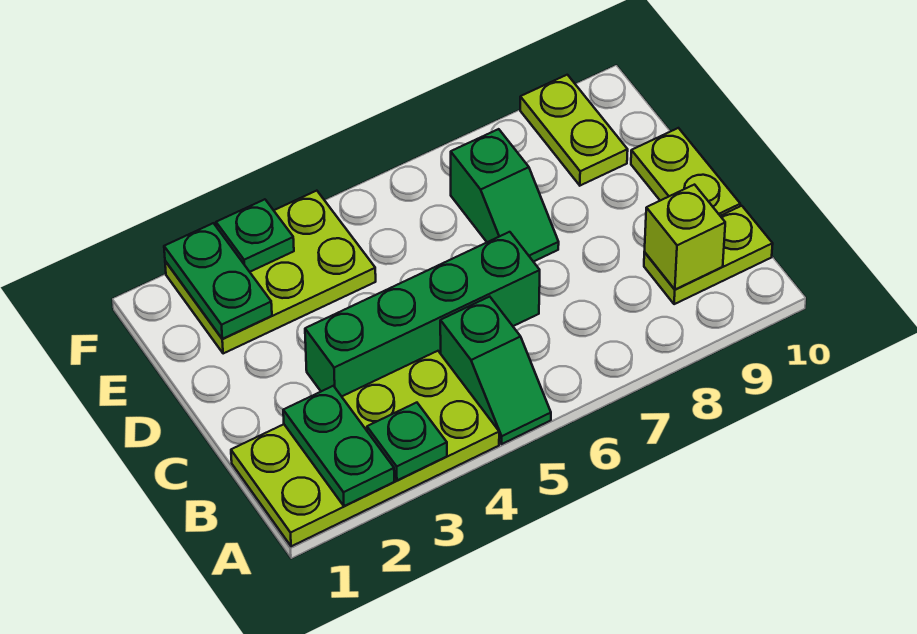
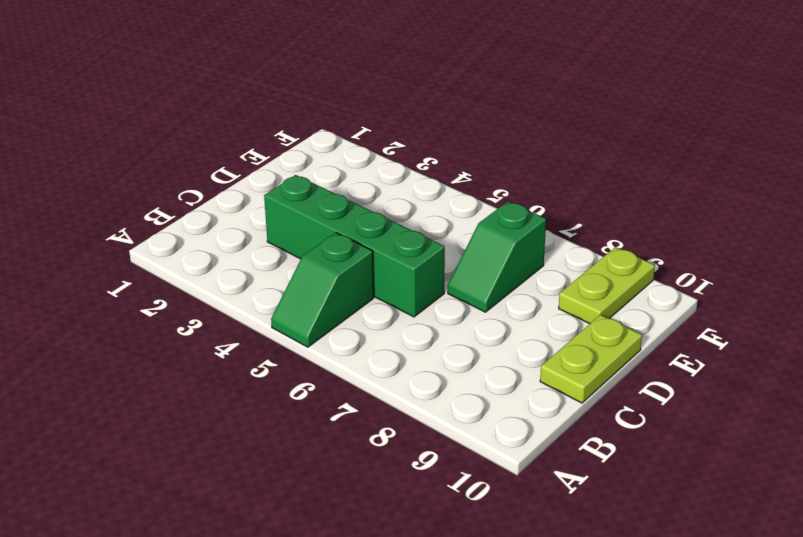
none -> lime plate A1:B4 level 1
none -> lime plate B9:B10 level 1
none -> lime plate E2:F4 level 1

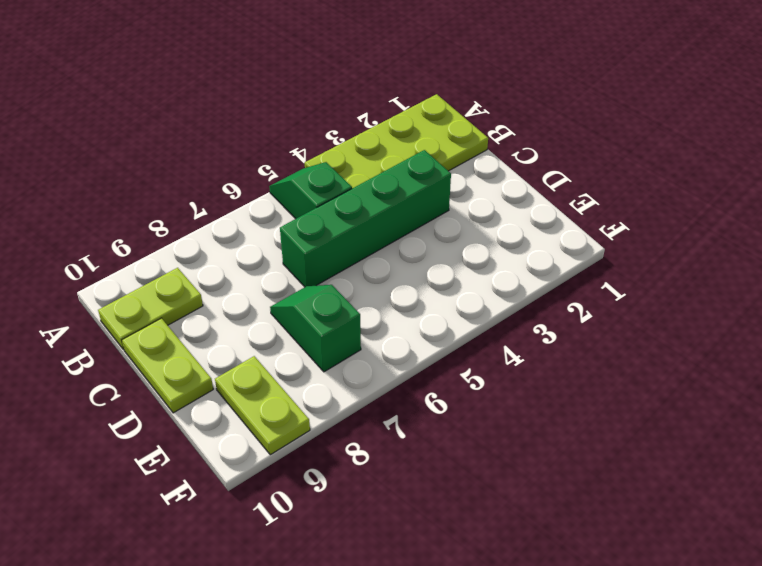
none -> lime plate E2:F4 level 1
none -> green plate A2:B2 level 2
none -> green plate A3 level 2

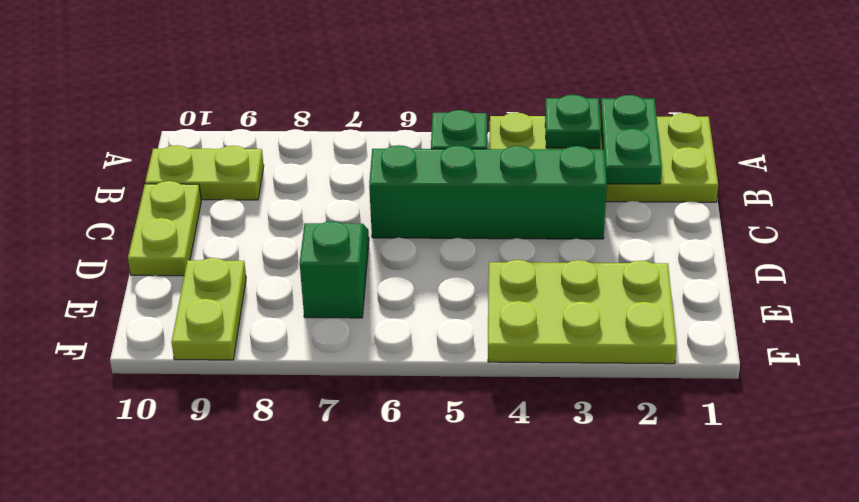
none -> lime brick B9 level 2
none -> green plate E2:F2 level 2
none -> green plate F3 level 2

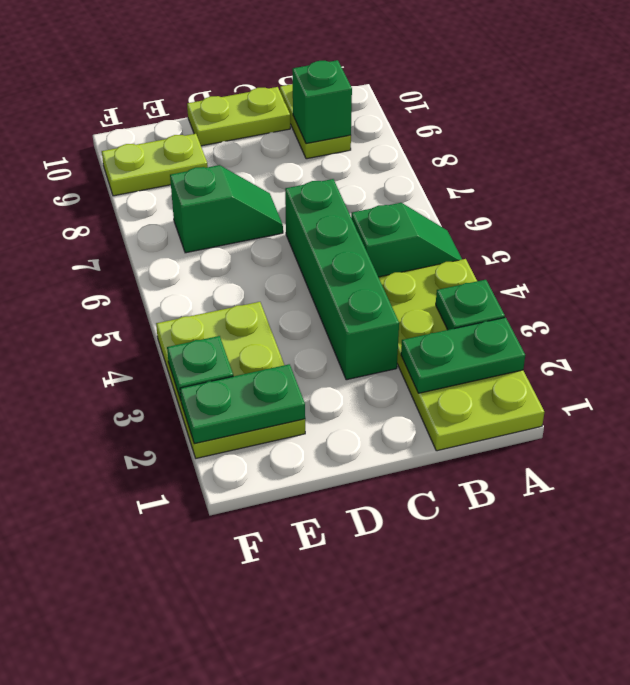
green brick B9 level 2 -> lime brick B9 level 2

